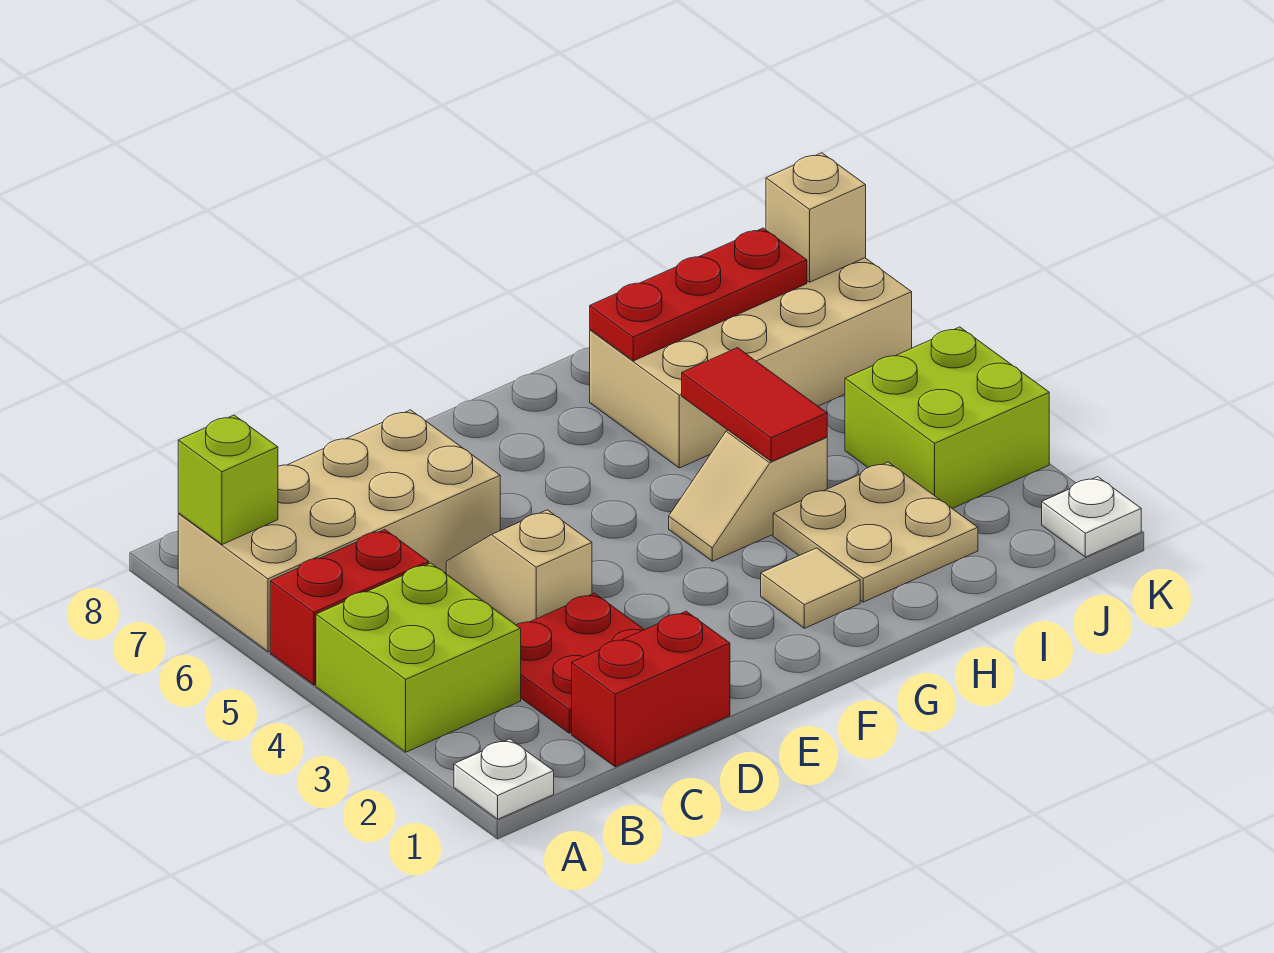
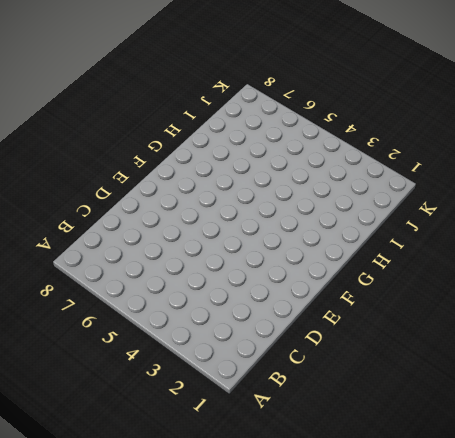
none -> white plate A1 level 1
none -> lime brick A3:B4 level 1
none -> red brick A5:B5 level 1

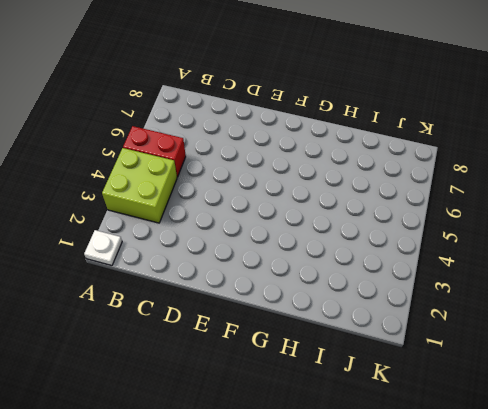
none -> tan brick A6:D7 level 1
none -> red brick C1:D1 level 1
none -> red plate C2:D3 level 1

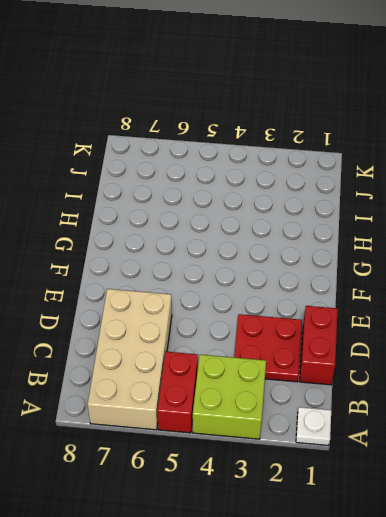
none -> tan slope D4:D5 level 1 top 4
none -> tan tile G2 level 1
none -> tan slope G4:H4 level 1 top H

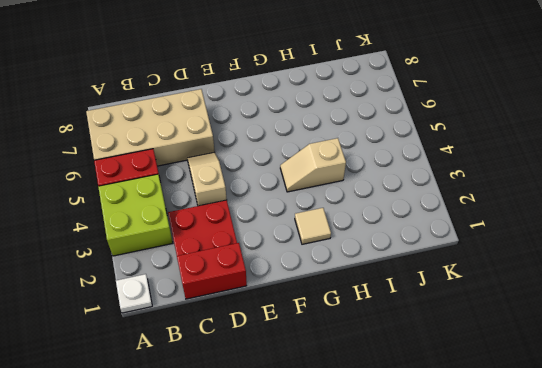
none -> tan plate H2:I3 level 1
none -> tan brick H6:K7 level 1
none -> lime brick J3:K4 level 1

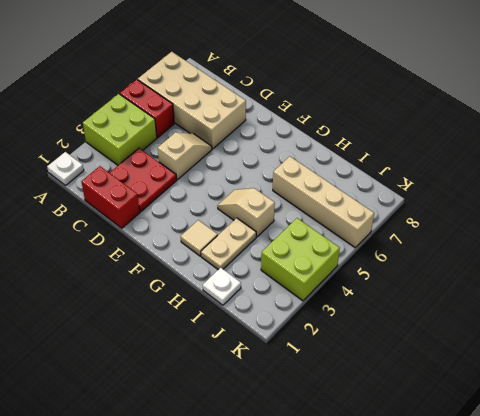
tan plate H2:H3 level 1 -> tan plate H2:I3 level 1
tan brick H6:K6 level 1 -> tan brick H6:K7 level 1
white plate I1 level 1 -> white plate K1 level 1
none -> lime brick A7 level 2
none -> red tile H4:H5 level 2
none -> red plate H7:J7 level 2

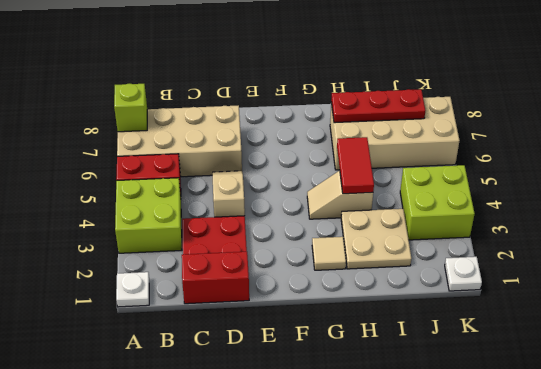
none -> tan brick K7 level 2

